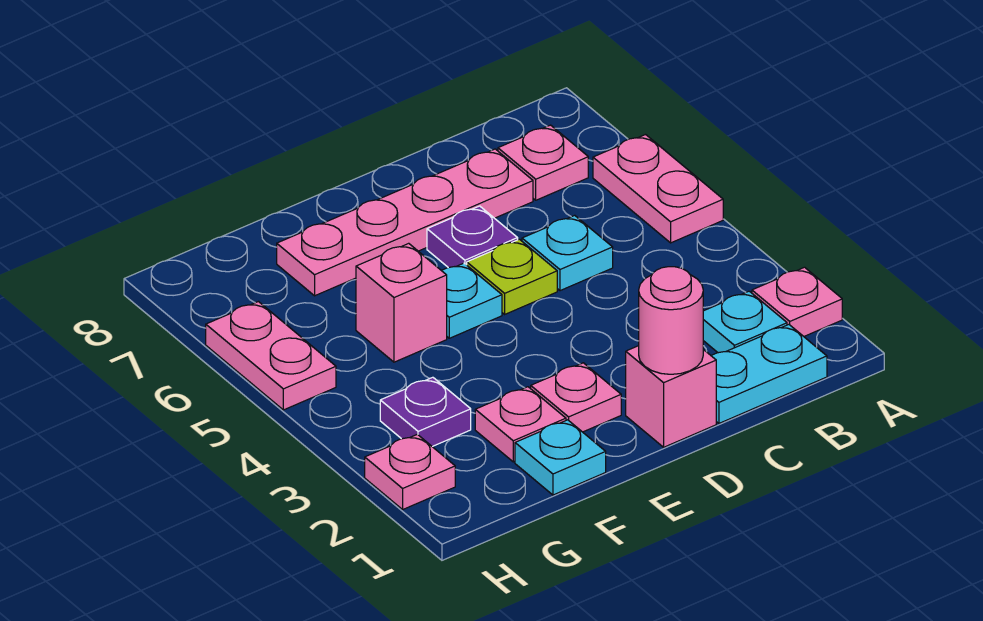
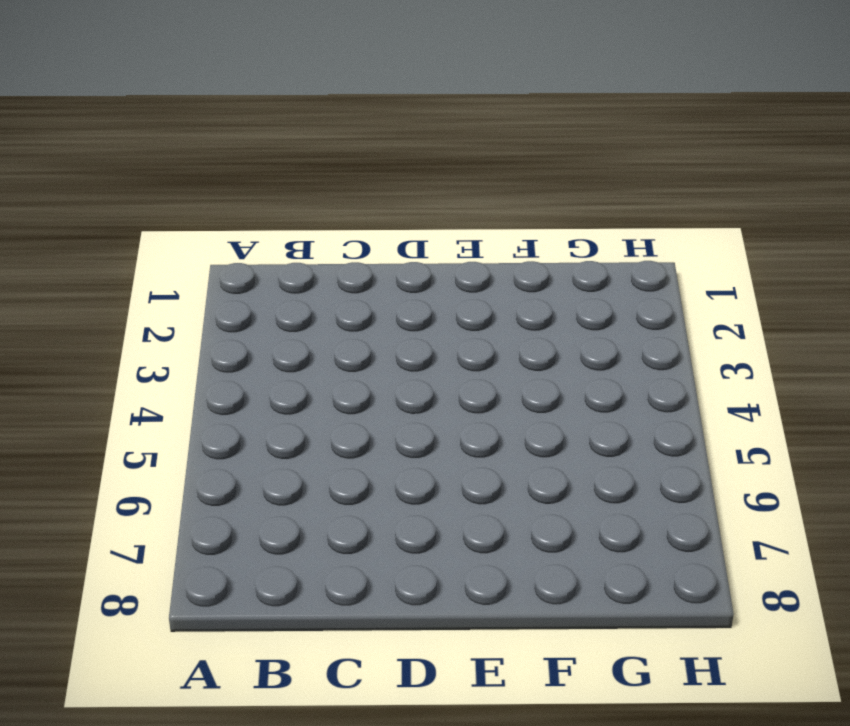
none -> pink plate A2 level 1
none -> pink plate A5:A6 level 1
none -> cyan plate B1:C1 level 1

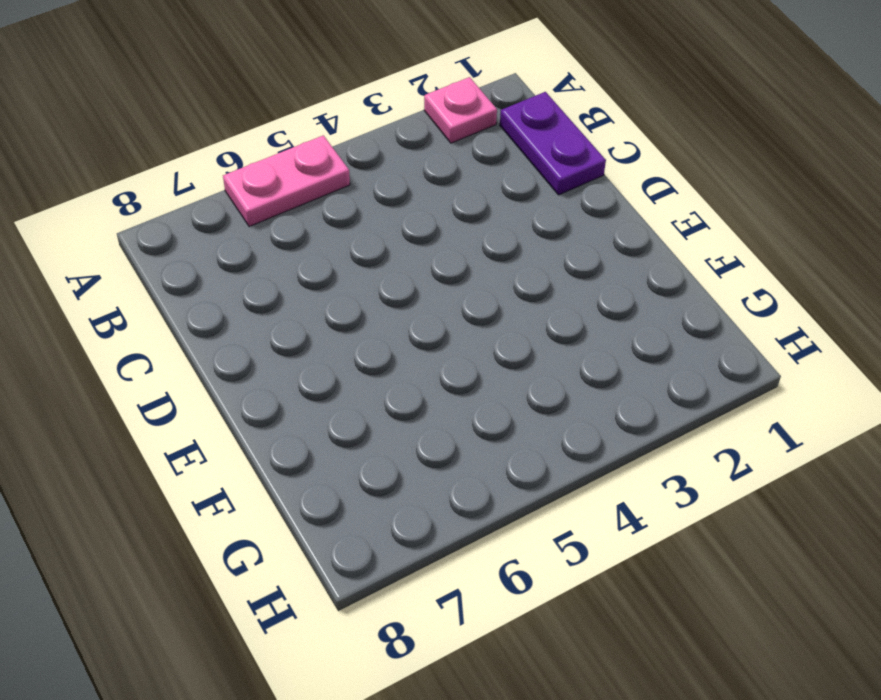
purple plate B1:C1 level 1 -> cyan plate B1:C1 level 1
none -> cyan plate B2 level 1
none -> pink plate B7 level 1
none -> cyan plate C5 level 1

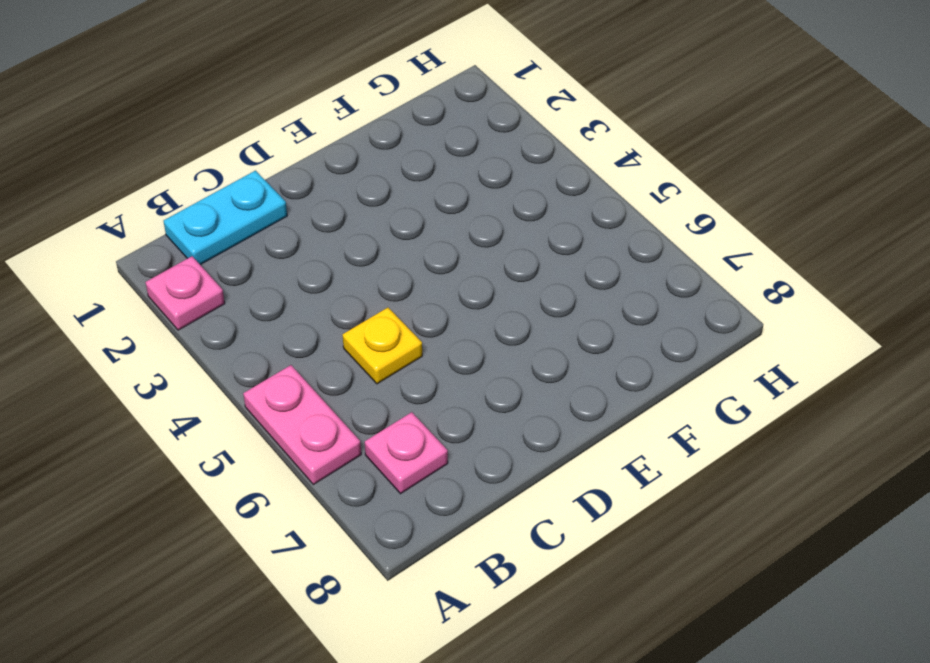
yellow plate C5 level 1 -> cyan plate C5 level 1
none -> cyan plate B2 level 1
none -> pink plate C7:F7 level 1
none -> pink brick D1 level 1

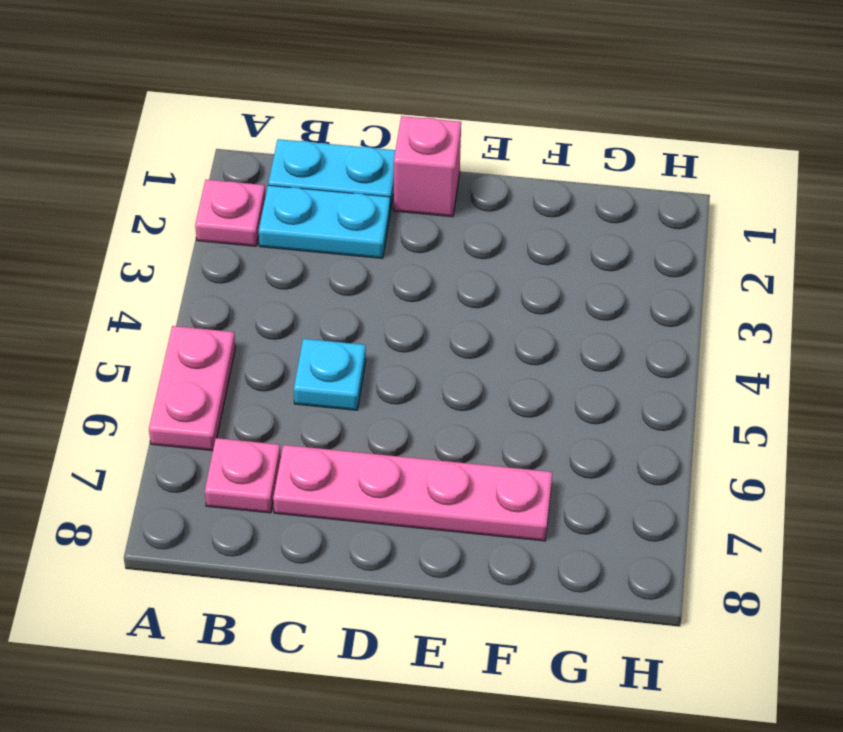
cyan plate B2:C2 level 1 -> cyan plate B2 level 1
none -> lime plate D5 level 1
none -> purple plate D6 level 1
none -> pink plate E2 level 1

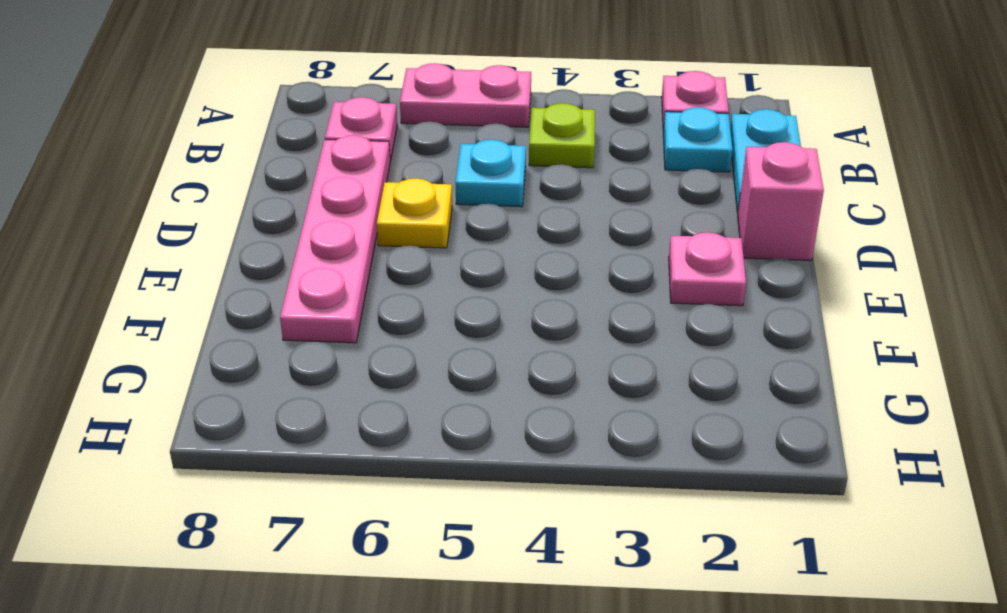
lime plate B4 level 1 -> lime plate D5 level 1
yellow plate D6 level 1 -> purple plate D6 level 1
none -> cyan plate E5 level 1
none -> cyan plate F1 level 1
none -> pink plate F2 level 1

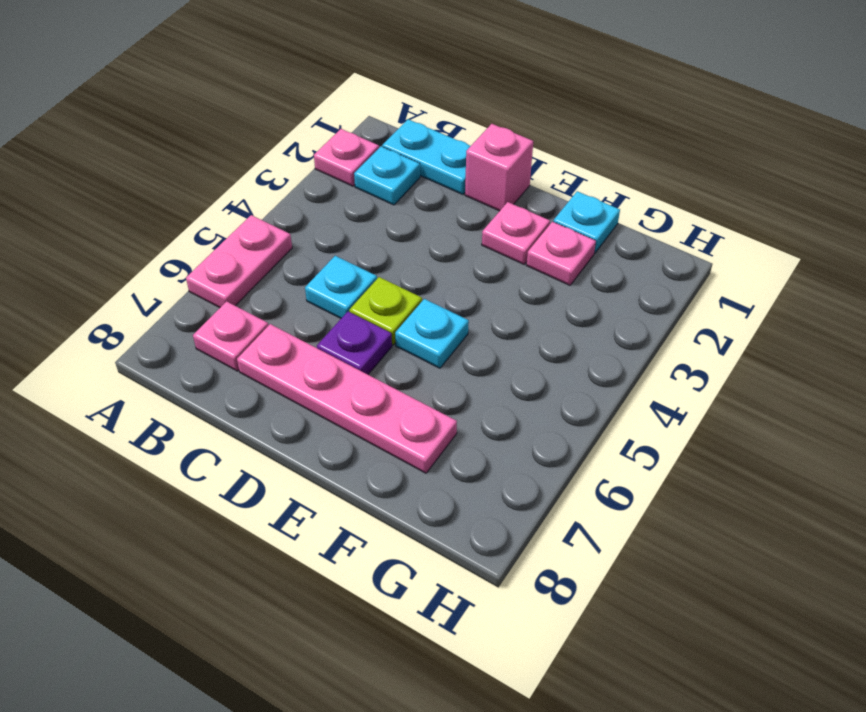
none -> pink brick F5 level 1
none -> purple plate G3 level 1
none -> pink plate H2 level 1

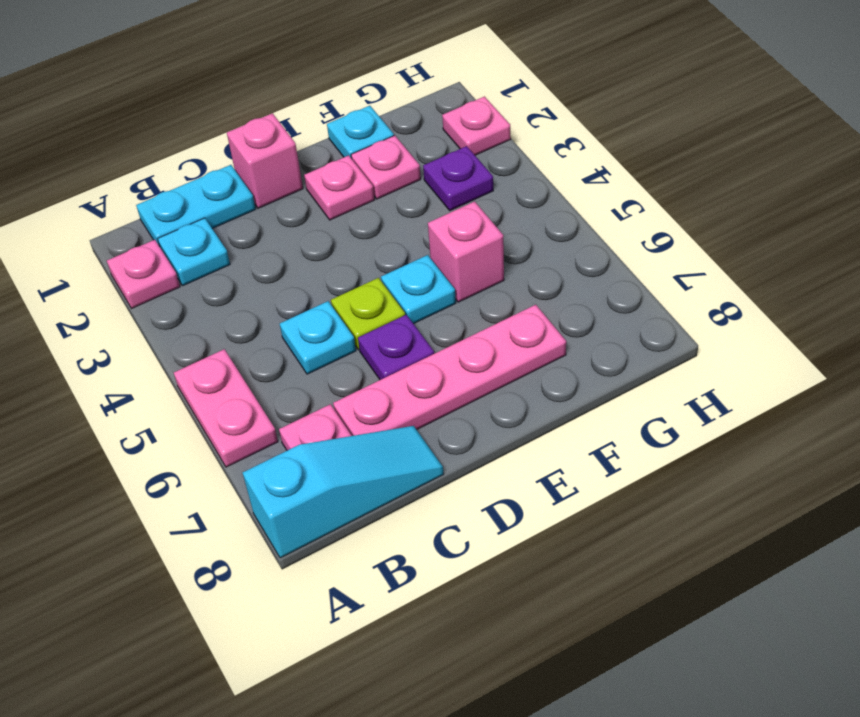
cyan slope A8:C8 level 1 top A -> none
none -> pink plate H5:H6 level 1
none -> pink round brick D1 level 2

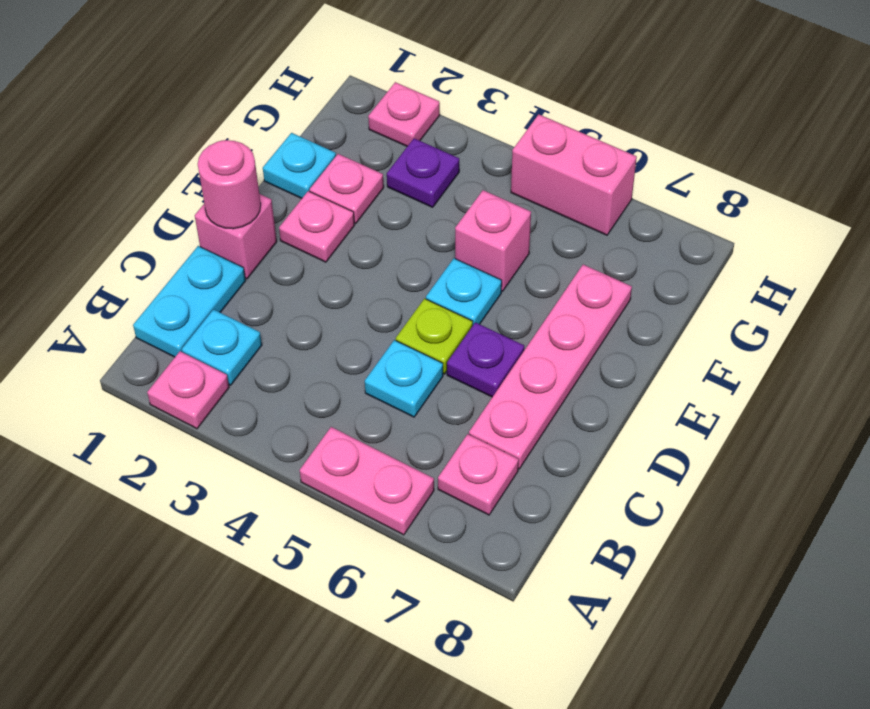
pink brick H5:H6 level 1 -> pink plate H5:H6 level 1

